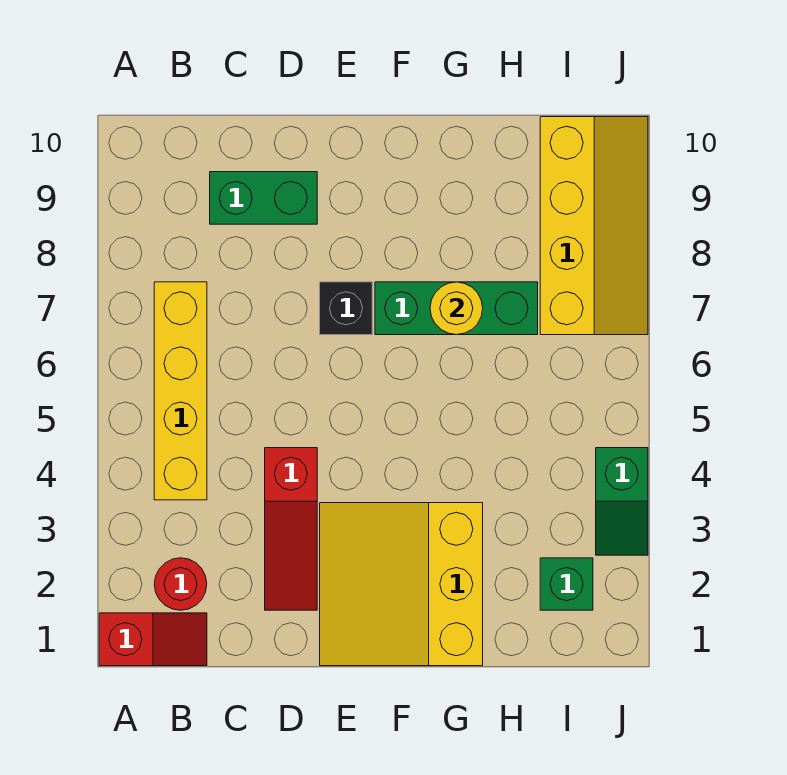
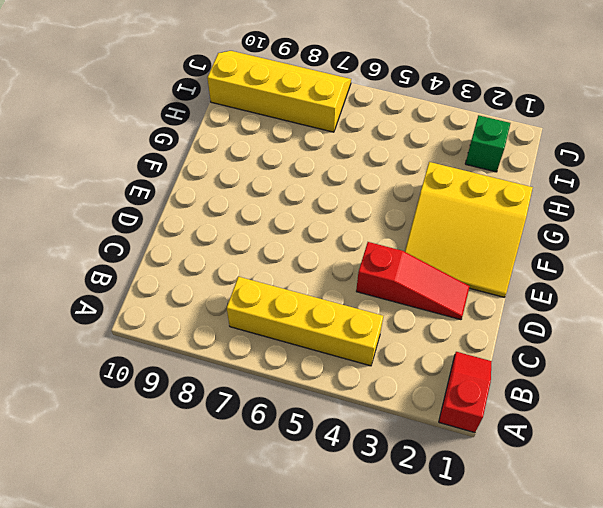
none -> red round brick B2 level 1
none -> green brick C9:D9 level 1
none -> black brick E7 level 1

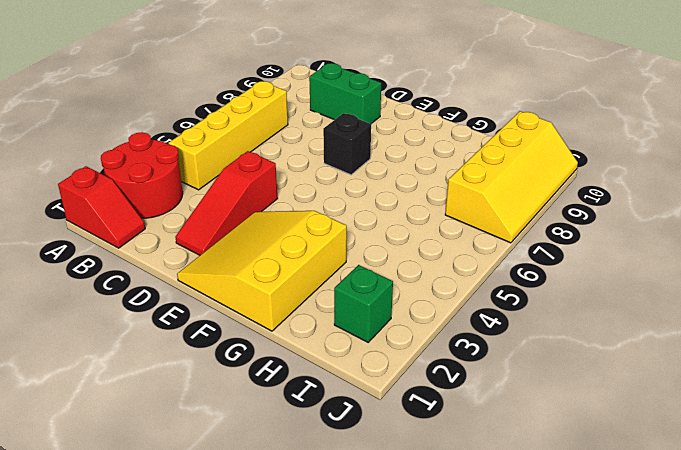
red round brick A2:B3 level 1 -> red round brick B2 level 1
none -> green brick F7:H7 level 1
none -> green slope J3:J4 level 1 top 4
none -> yellow round brick G7 level 2

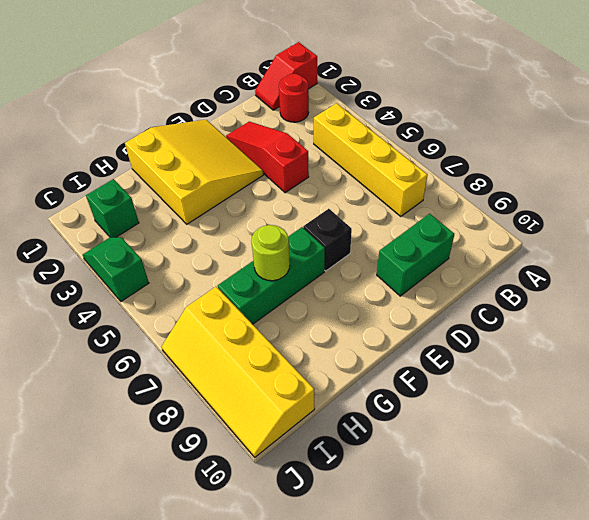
lime round brick G7 level 2 -> yellow round brick G7 level 2

